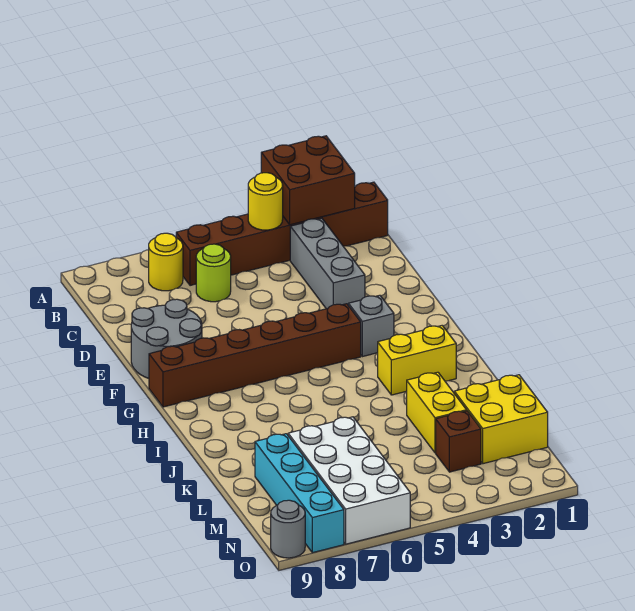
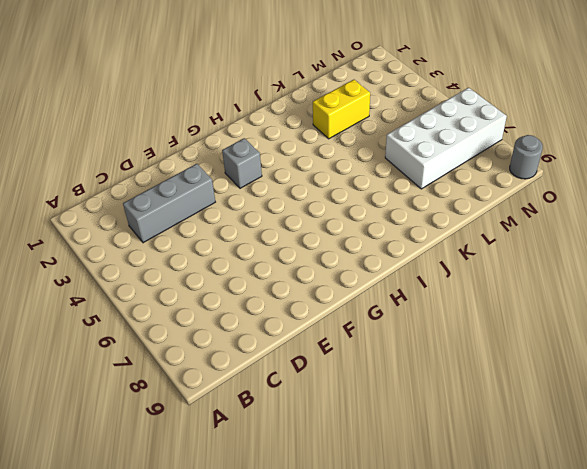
none -> brown brick B1:B6 level 1
none -> yellow round brick B7 level 1
none -> lime round brick C6 level 1

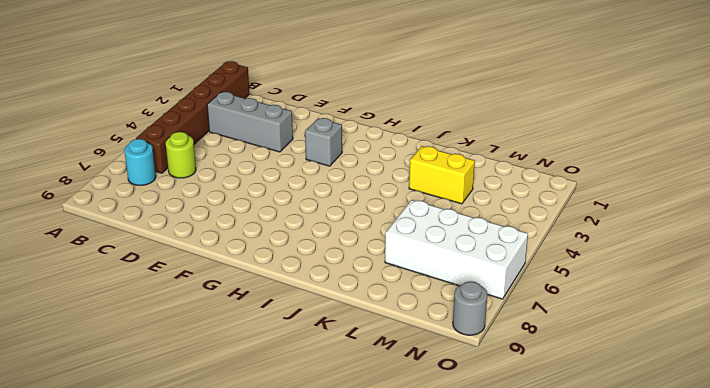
cyan round brick B7 level 1 -> yellow round brick B7 level 1
none -> grey round brick E8:F9 level 1
none -> brown brick G4:G9 level 1
none -> yellow brick I2:I3 level 1

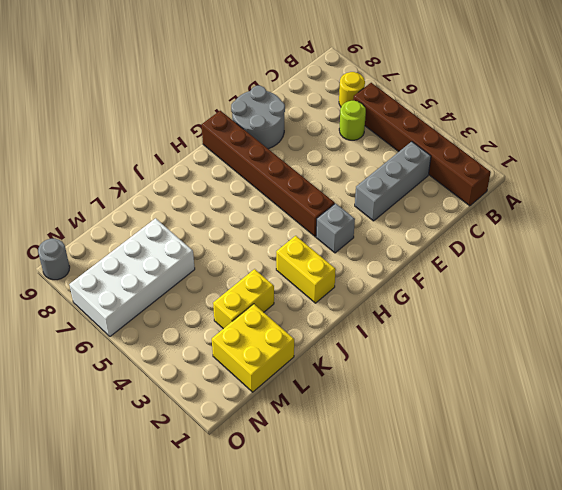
none -> cyan brick L8:O8 level 1
none -> brown brick M3 level 1
none -> brown brick A2:B3 level 2

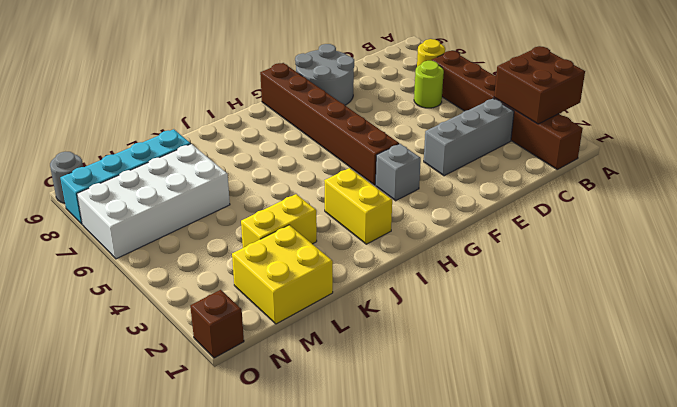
brown brick O1 level 1 -> brown brick M3 level 1
none -> yellow round brick B4 level 2

